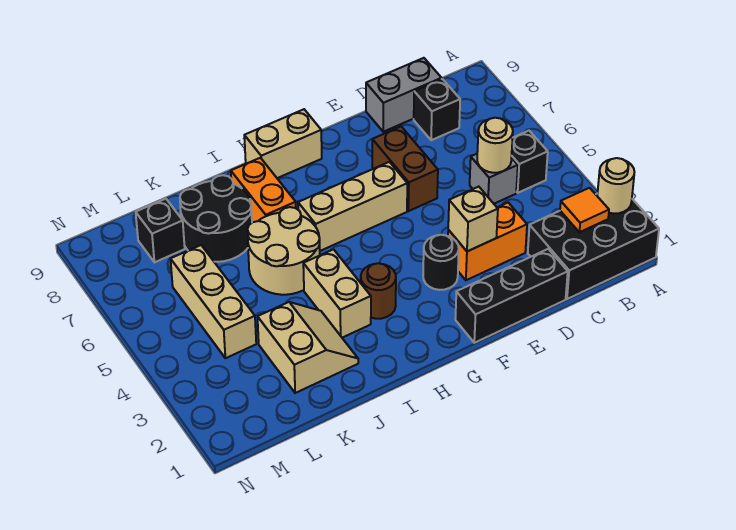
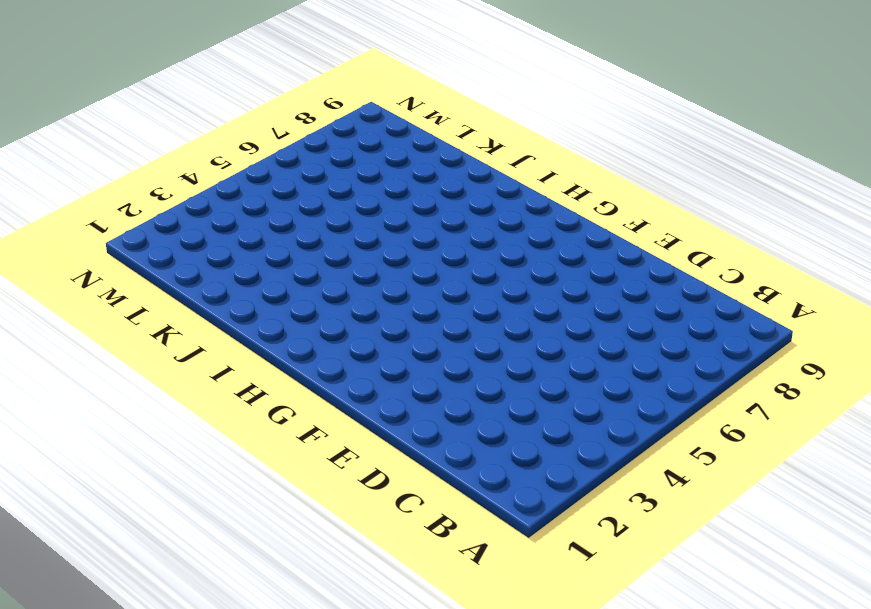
none -> black brick A1:C2 level 1
none -> black brick B5 level 1
none -> grey brick C5 level 1

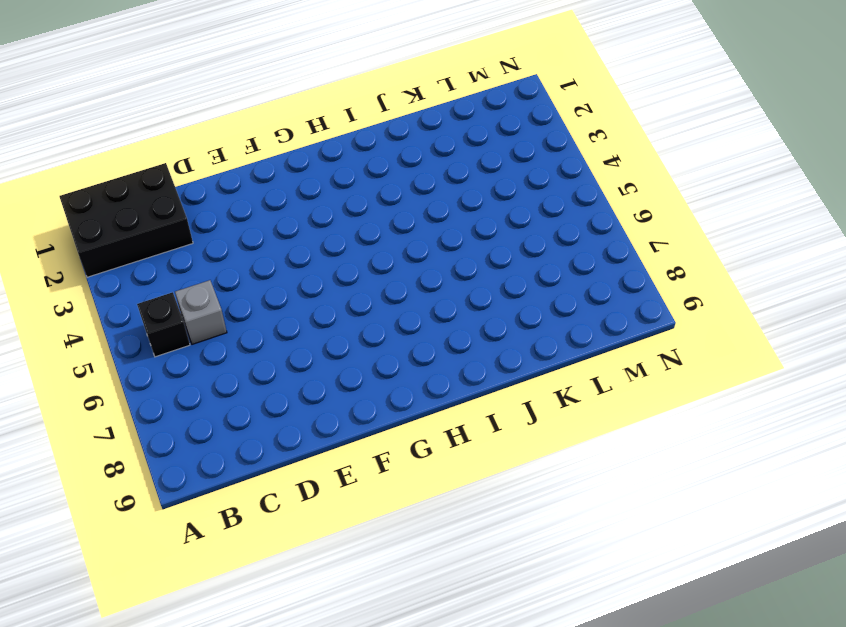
none -> black brick C8 level 1
none -> grey brick C9:D9 level 1
none -> black brick D1:F1 level 1

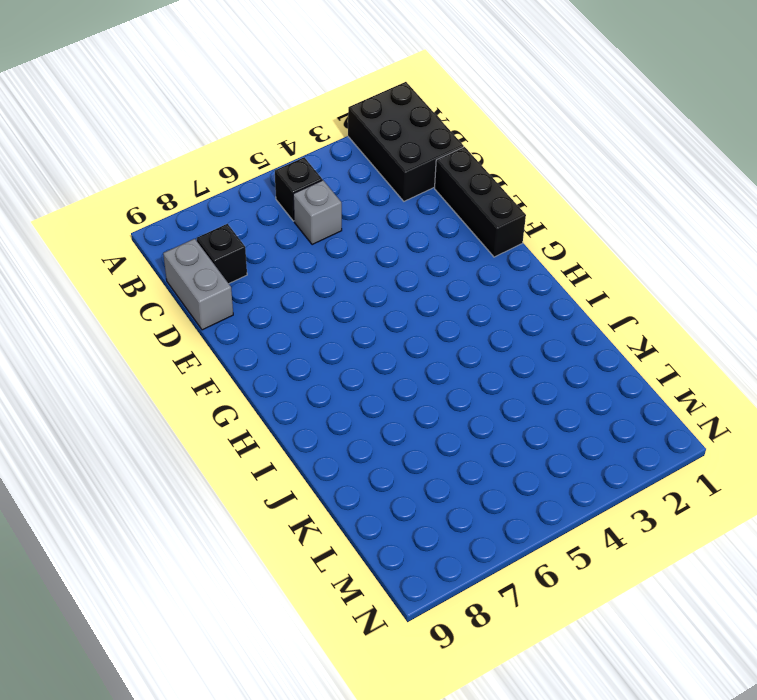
none -> orange brick D3:E3 level 1
none -> brown brick E6:E7 level 1
none -> black round brick F3 level 1

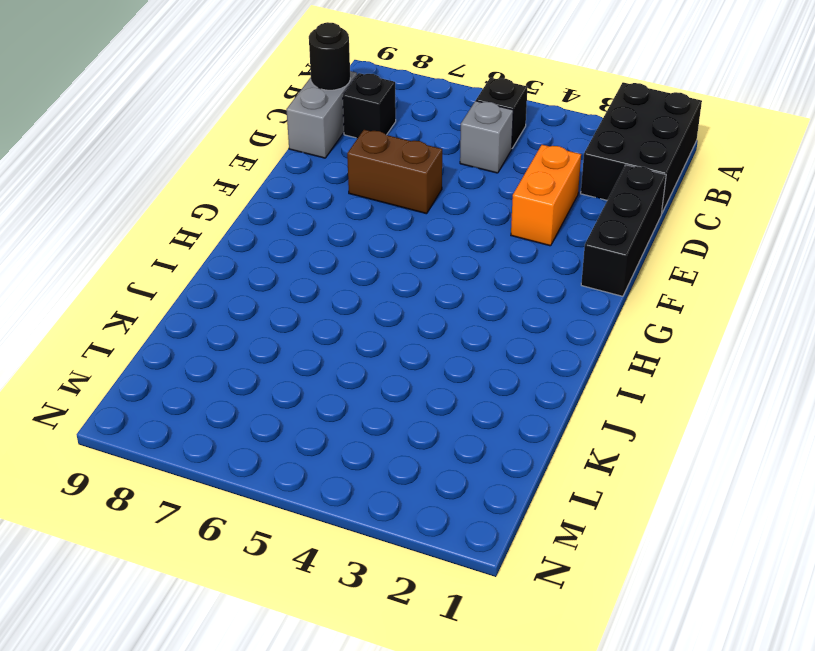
black round brick C9 level 2 -> black round brick F3 level 1
none -> tan brick F6:H6 level 1
none -> tan brick G9:H9 level 1
none -> brown round brick H3 level 1

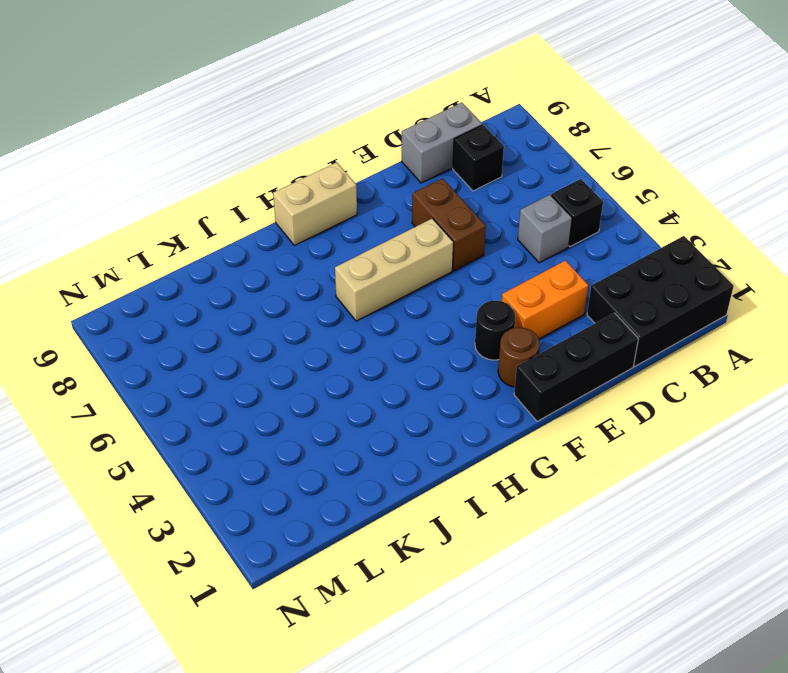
brown round brick F2 level 1 -> brown round brick H3 level 1
none -> tan brick I3:I4 level 1
none -> tan round brick I5:J6 level 1
none -> orange brick I7:I8 level 1

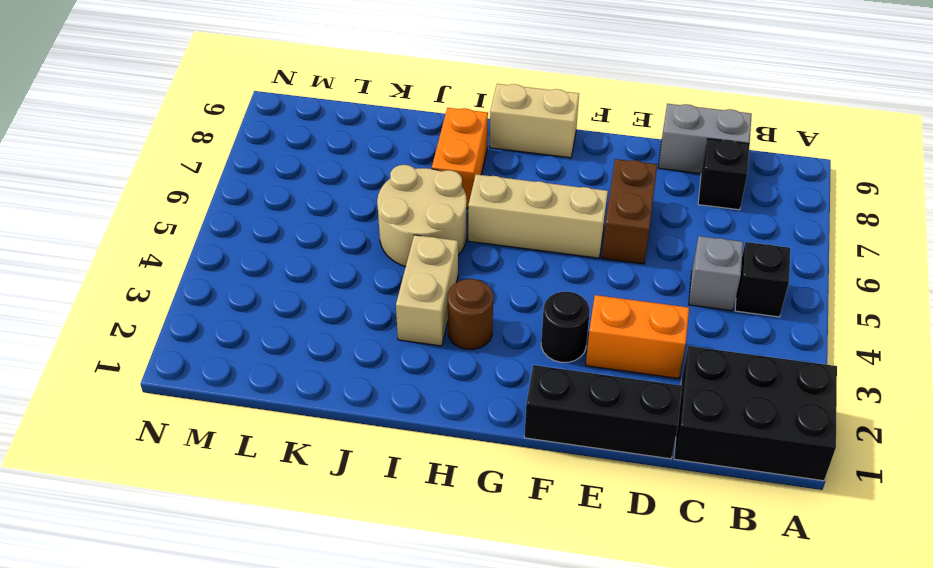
none -> tan slope J2:K3 level 1 top K
none -> black round brick J7:K8 level 1
none -> tan brick L4:L6 level 1

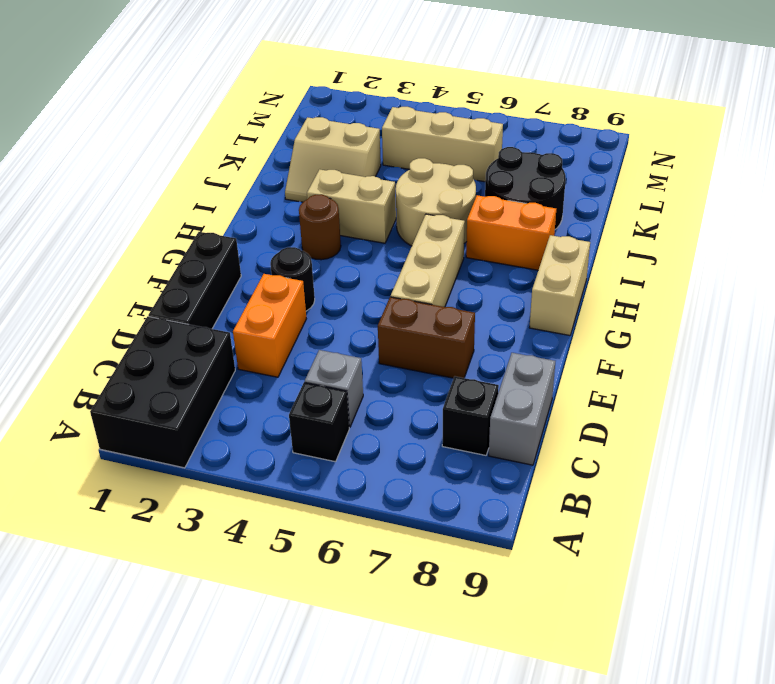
none -> black brick L8 level 1
none -> tan round brick A2 level 2
none -> orange tile B2 level 2

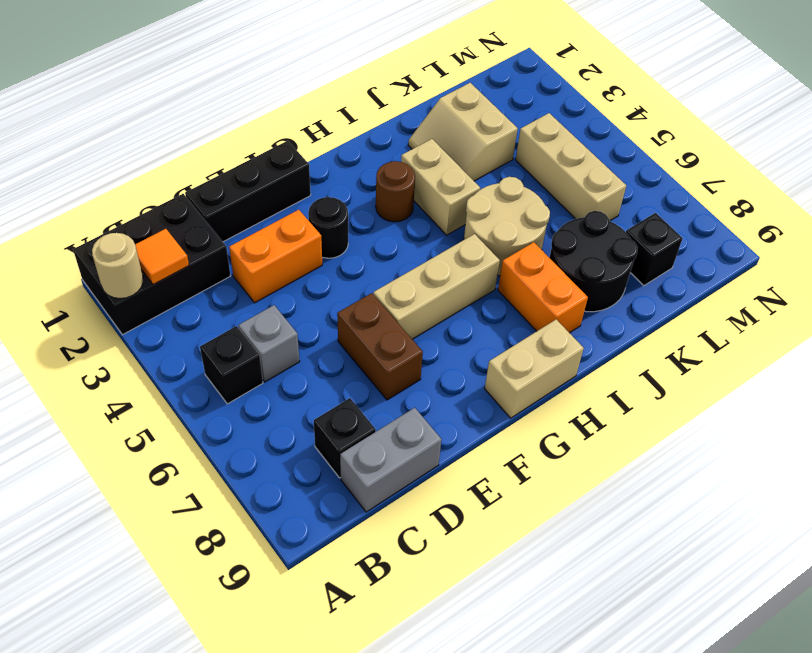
none -> tan round brick C5 level 2
none -> tan brick E3 level 2

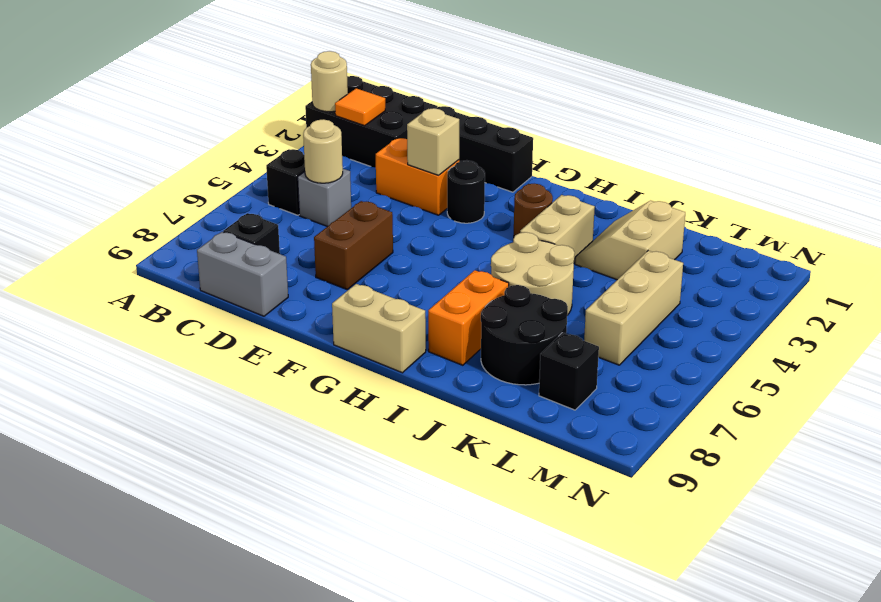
none -> tan brick F6:H6 level 1

